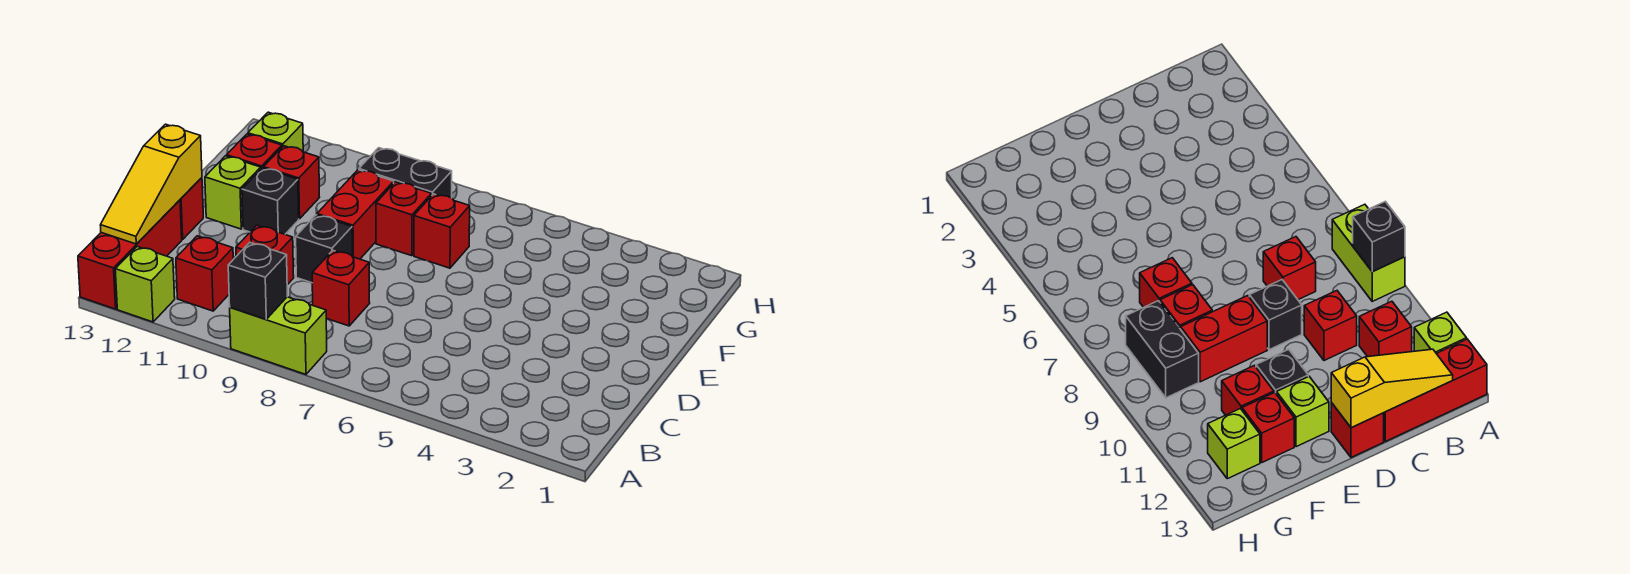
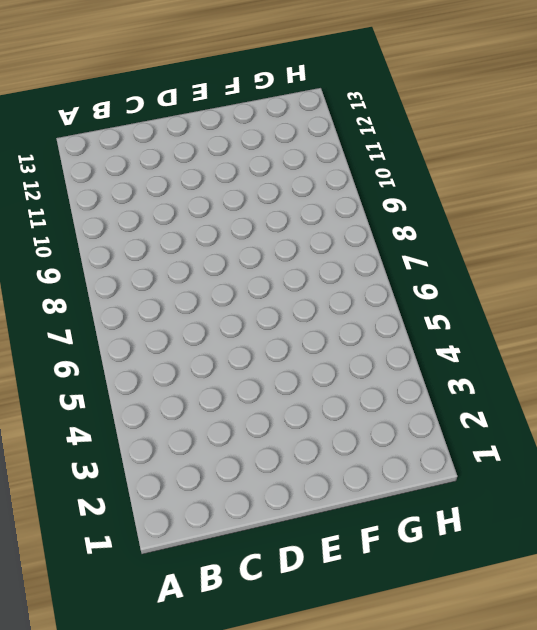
none -> lime brick A8:A9 level 1
none -> lime brick A12 level 1
none -> red brick A13:C13 level 1

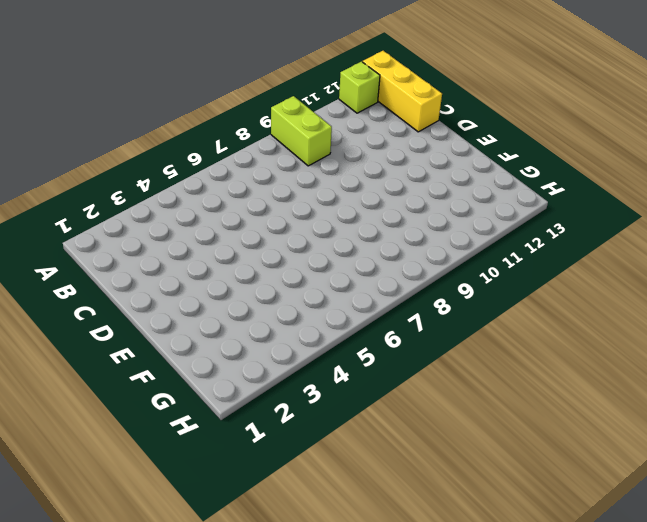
lime brick A9:B9 level 1 -> lime brick A8:A9 level 1
yellow brick A13:C13 level 1 -> red brick A13:C13 level 1
none -> red brick B11 level 1
none -> red brick C8 level 1
none -> red brick C10 level 1

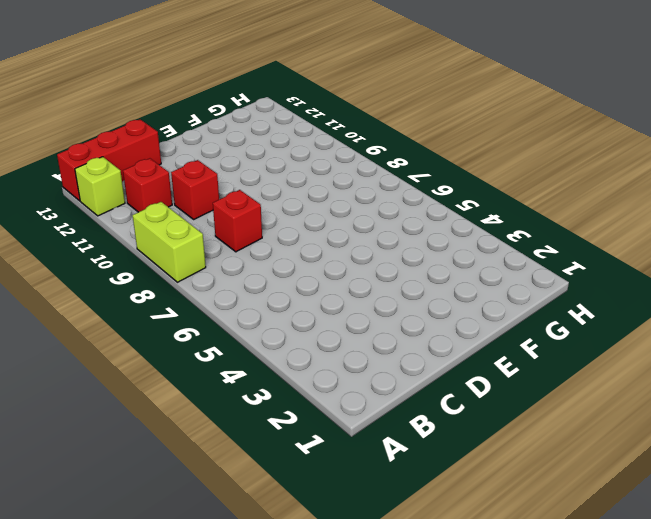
none -> black brick D9 level 1
none -> red brick D13 level 1
none -> red brick E9:F9 level 1

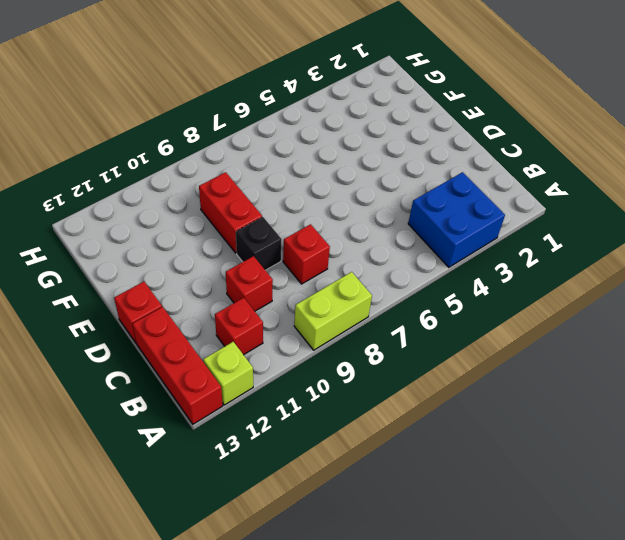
blue brick A3:B4 level 1 -> none
none -> black brick E11 level 1
none -> lime brick E12 level 1
none -> red brick F7 level 1

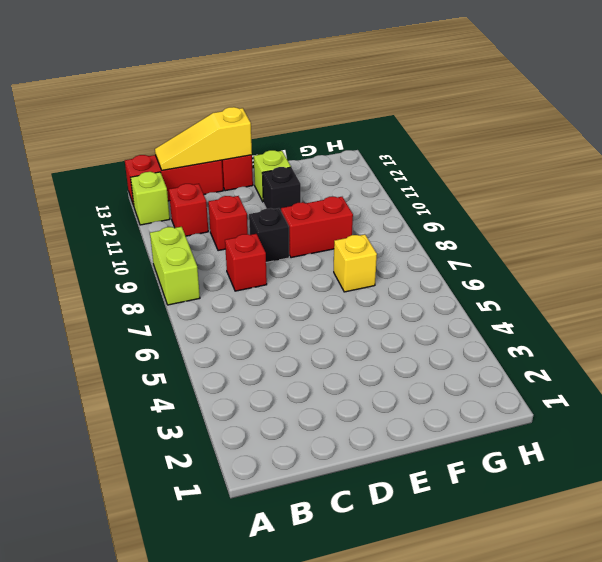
yellow brick F7 level 1 -> red brick F7 level 1
none -> red brick F8 level 1
none -> red brick F11 level 1
none -> red brick F12 level 1

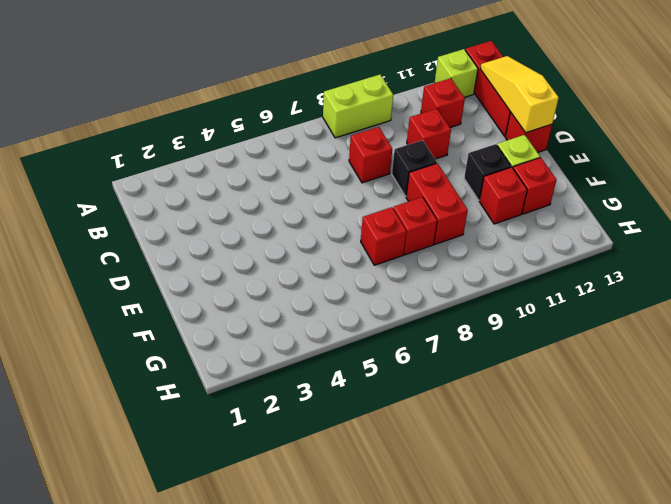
none -> black brick G8:G9 level 1
none -> lime brick G12 level 1
none -> black brick A9 level 2

